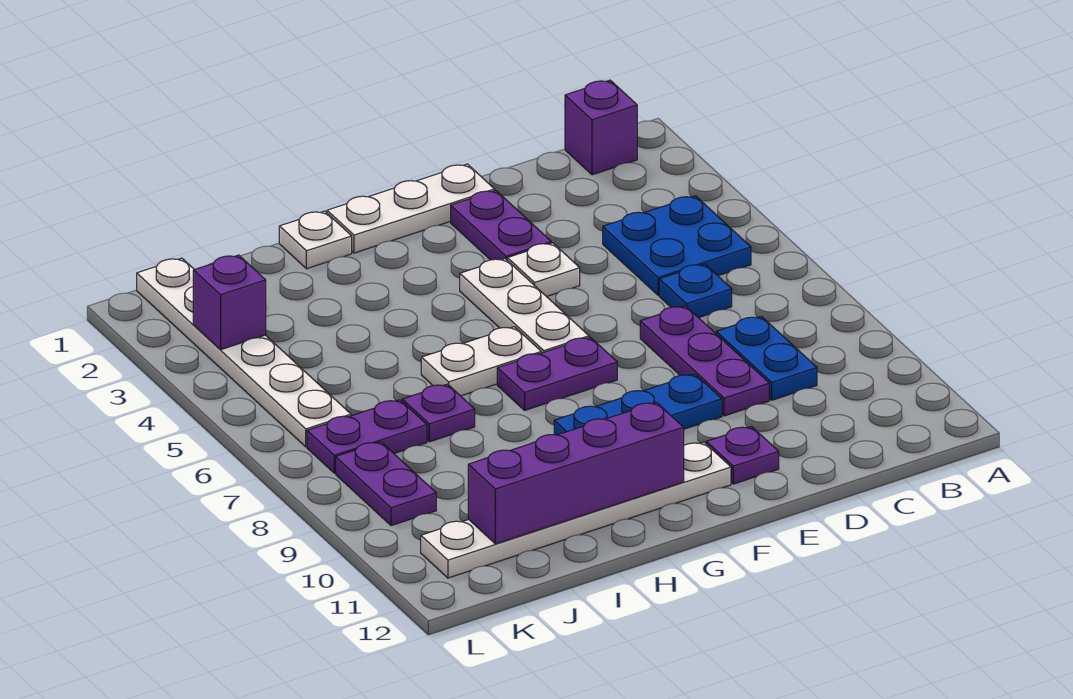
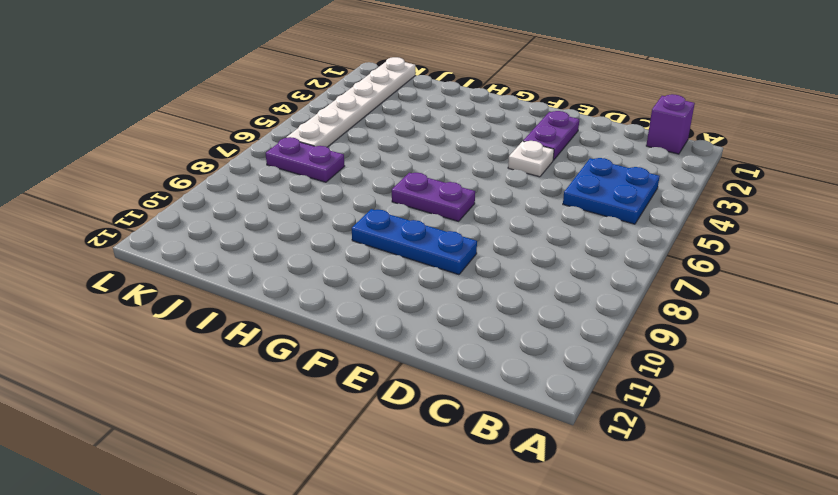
none -> blue plate C6 level 1
none -> blue plate C8:C9 level 1
none -> purple plate D7:D9 level 1

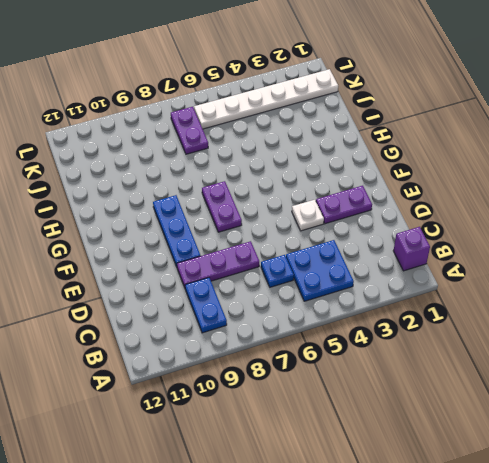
blue plate B9:C9 level 1 -> blue plate C8:C9 level 1
none -> white plate E1:G1 level 1
none -> purple plate E11 level 1
none -> white plate F4:F6 level 1

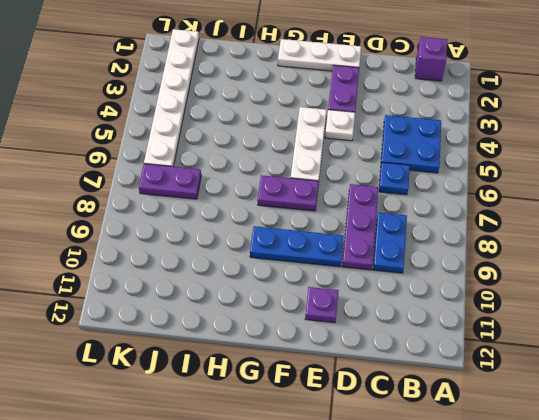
none -> white plate F11:K11 level 1
none -> white plate G6:H6 level 1
none -> white plate H1 level 1

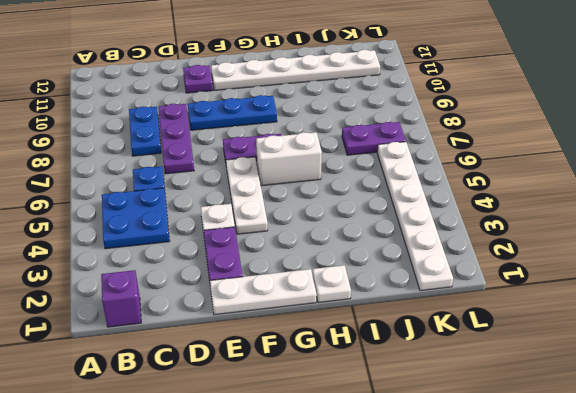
white brick G6:H6 level 1 -> white plate G6:H6 level 1
none -> purple plate I7 level 1
none -> purple plate K8:K9 level 1
none -> purple brick G11:J11 level 2

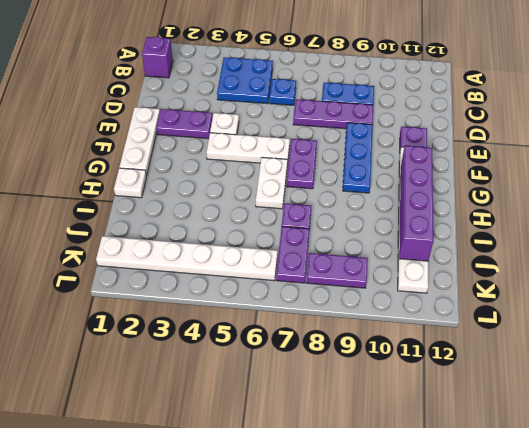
none -> purple brick K3 level 2

